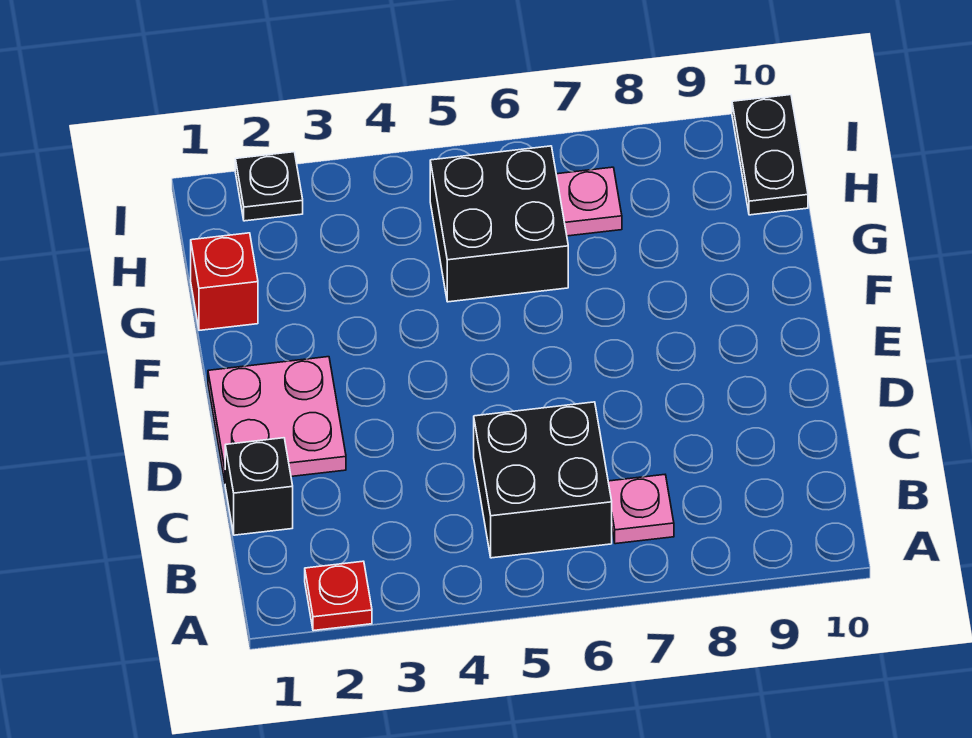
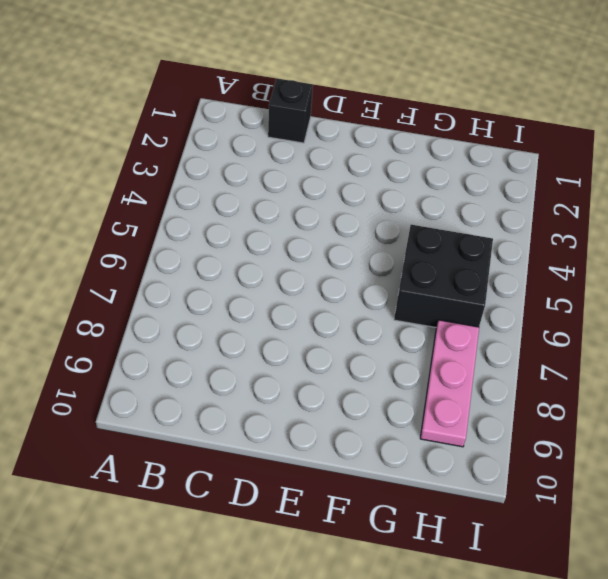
pink plate H7:H9 level 1 -> pink plate H7 level 1
none -> red plate A2 level 1
none -> black brick B5:C6 level 1

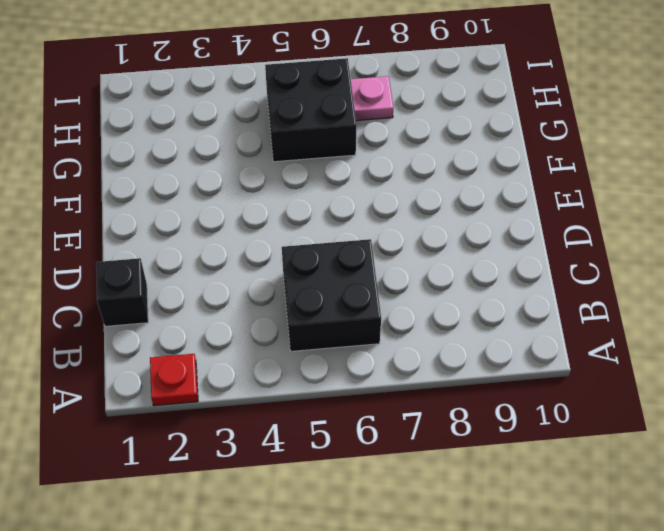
none -> pink plate B7 level 1
none -> pink plate D1:E2 level 1

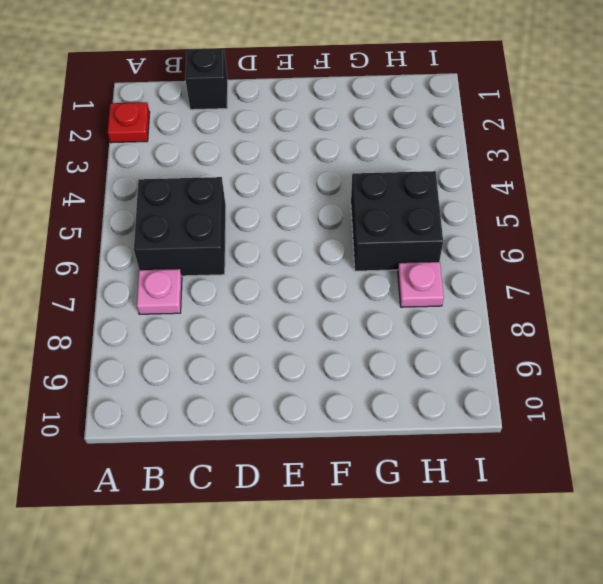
none -> pink plate D1:E2 level 1
none -> red brick G1 level 1

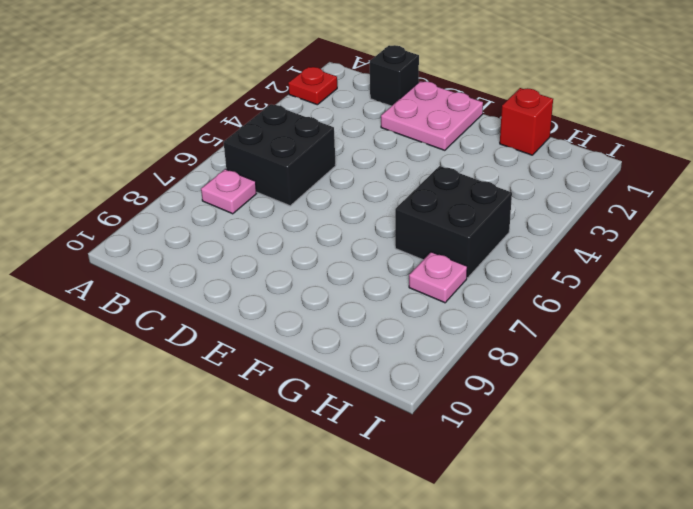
none -> black plate H10:I10 level 1
none -> black plate I2 level 1

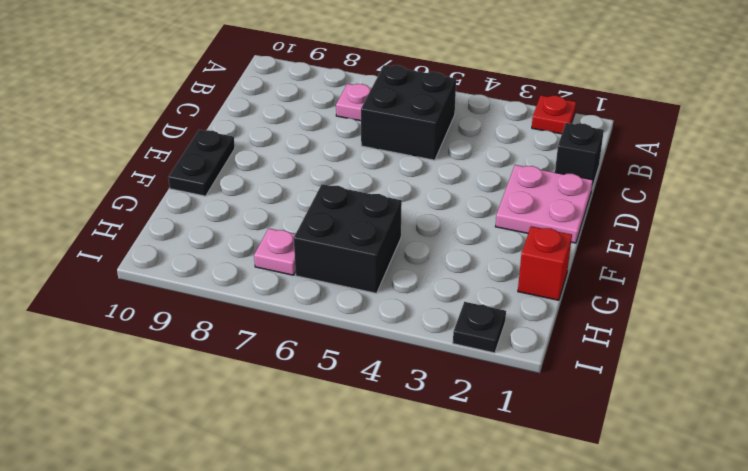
black plate E10:F10 level 1 -> black plate H10:I10 level 1

